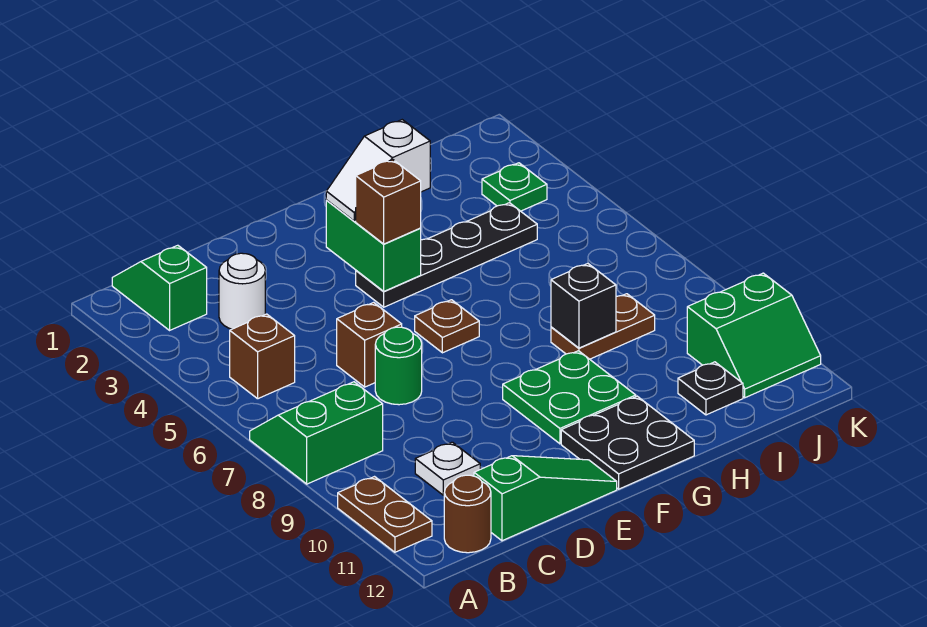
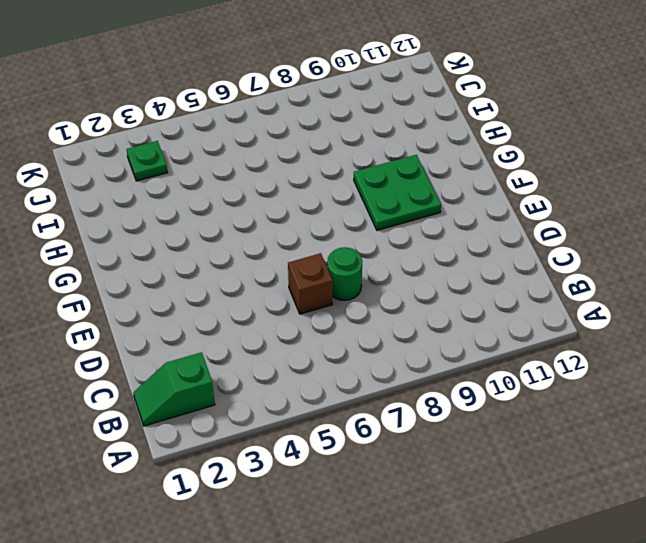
none -> green slope A7:B8 level 1 top 8
none -> brown plate A10:A11 level 1
none -> brown brick B5 level 1

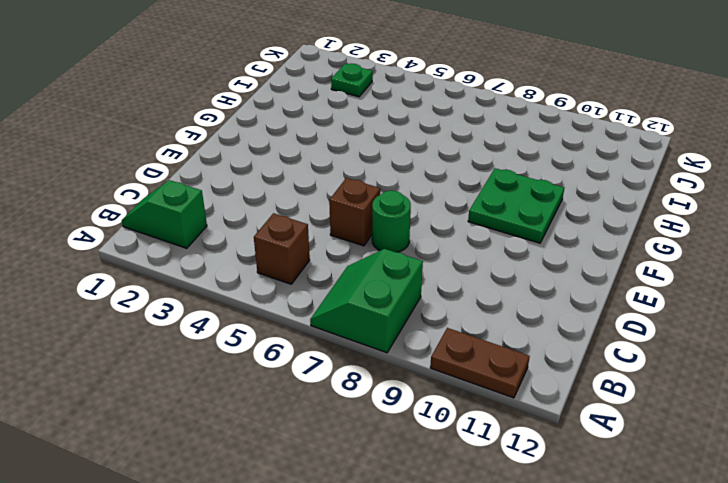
none -> brown round brick B12 level 1
none -> white round brick C3 level 1
none -> white plate C10 level 1

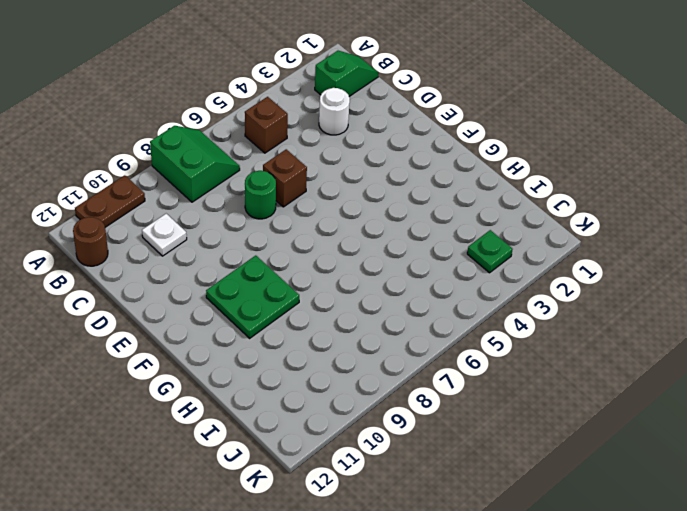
none -> green slope C12:E12 level 1 top C
none -> black plate F4:I4 level 1
none -> brown plate F6 level 1

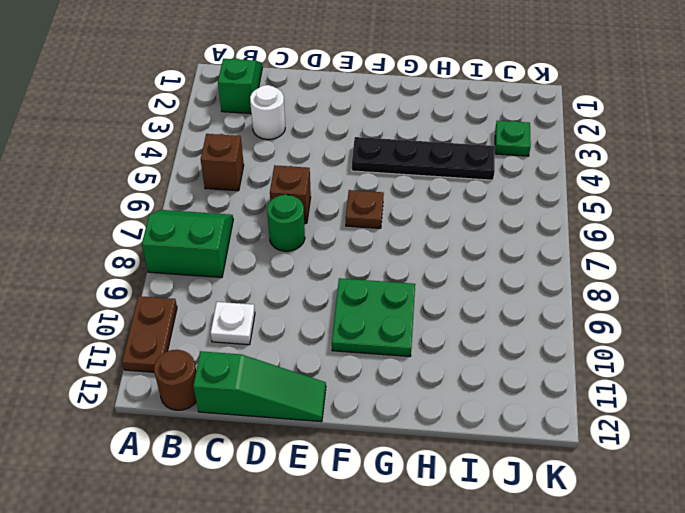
none -> black plate F11:G12 level 1
none -> brown plate H8:I8 level 1
none -> black plate I11 level 1

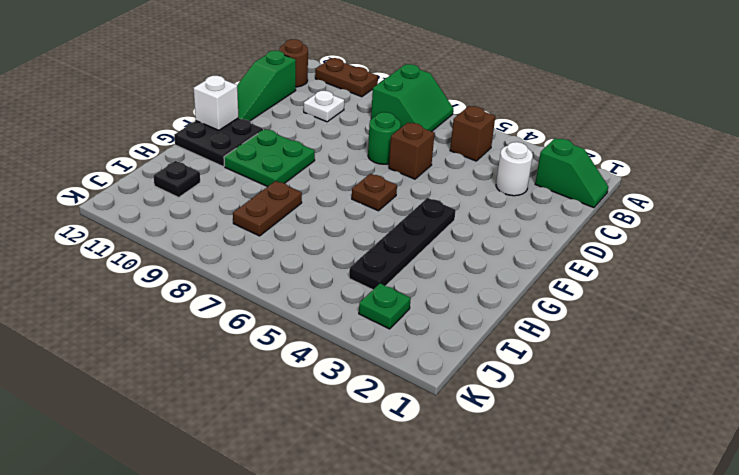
white brick F12 level 2 -> none
none -> green slope J10:K11 level 1 top 10
none -> green brick F3:F4 level 2
none -> black brick H8 level 2

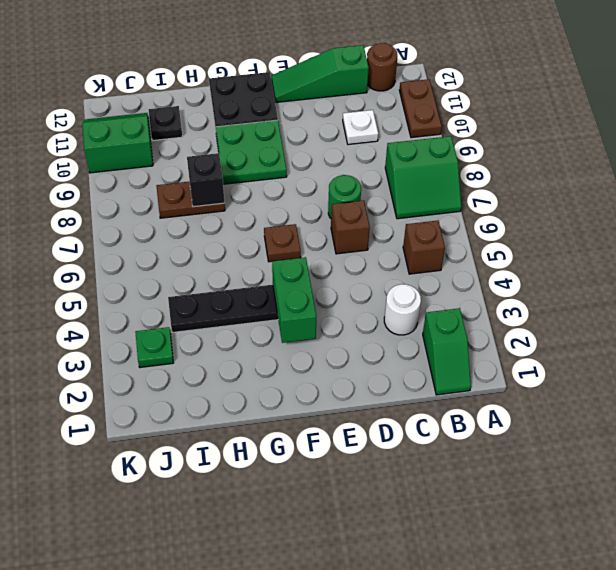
none -> white slope F3:G3 level 3 top G
none -> brown brick F4 level 3

